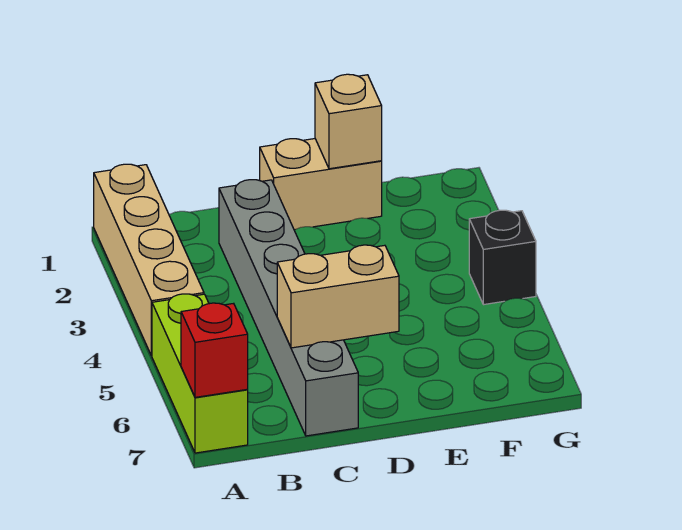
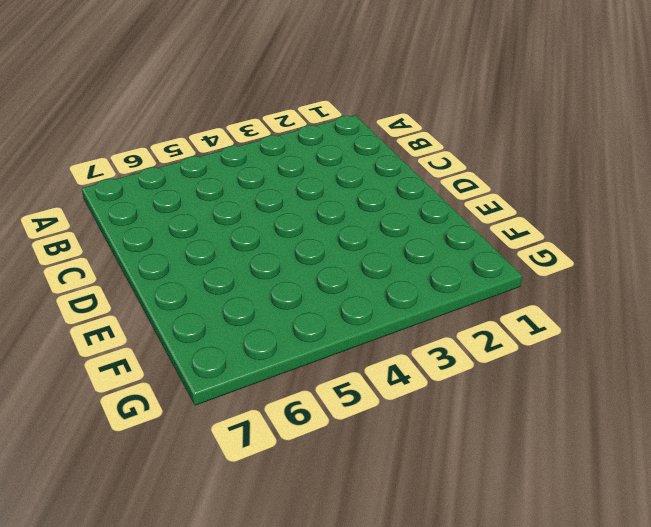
none -> tan brick A1:A4 level 1
none -> lime brick A5:A7 level 1

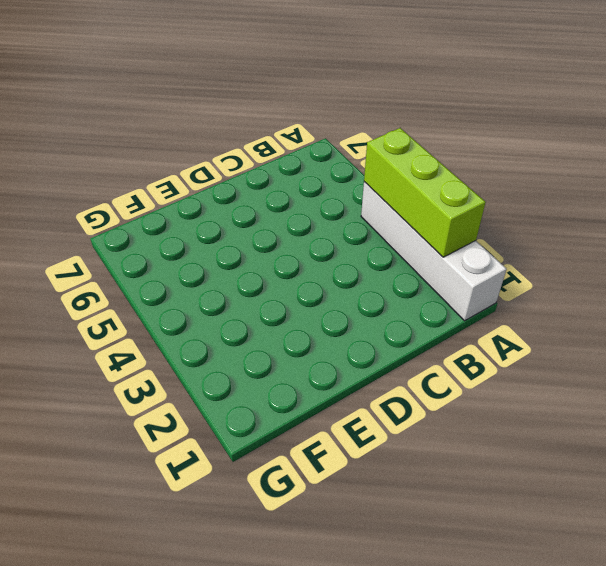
white brick A1:A4 level 1 -> tan brick A1:A4 level 1
lime brick A2:A4 level 2 -> lime brick A5:A7 level 1
none -> grey brick C2:C7 level 1
none -> tan brick D1:E1 level 1

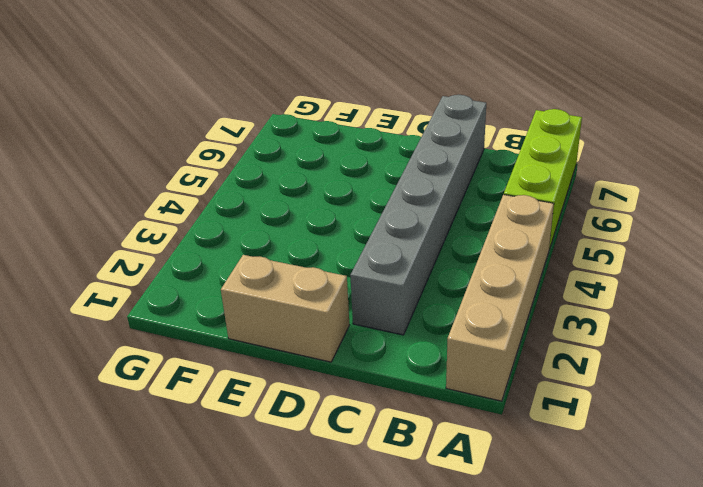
none -> black brick G4 level 1
none -> red brick A7 level 2

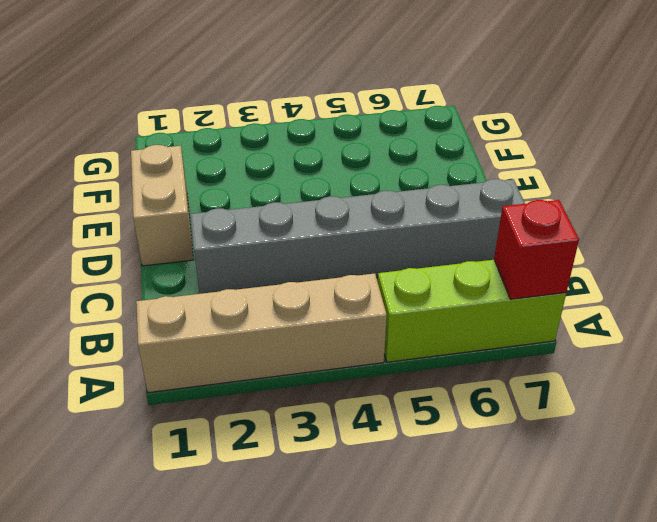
none -> black brick G4 level 1
none -> tan brick C6:D6 level 2

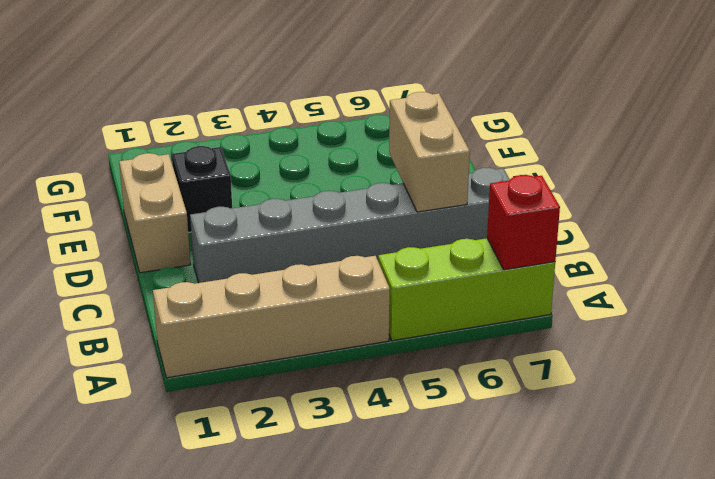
black brick E2 level 1 -> black brick G4 level 1
none -> tan brick E1 level 2

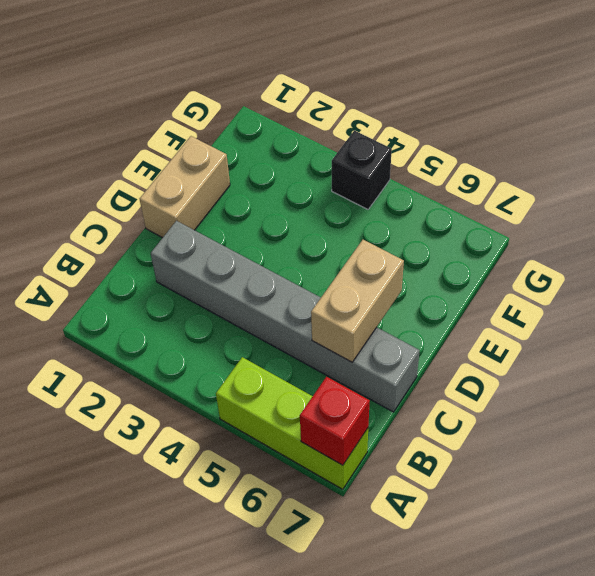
none -> tan brick A1:A4 level 1
none -> tan brick E1 level 2

